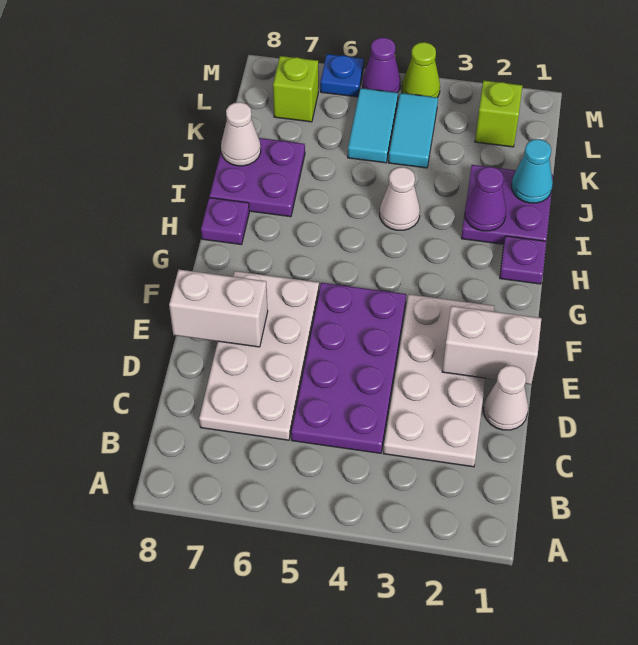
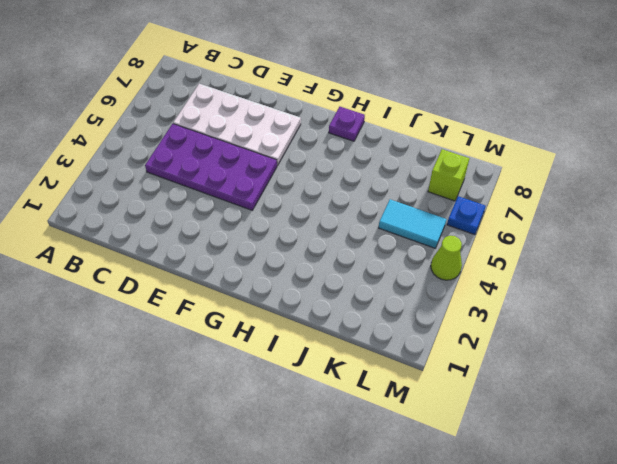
none -> white plate C2:F3 level 1
none -> white cone D1 level 1
none -> purple plate H1 level 1

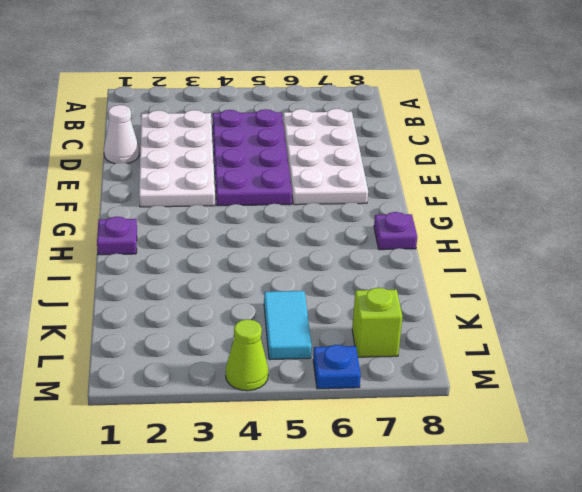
none -> purple plate I1:J2 level 1
none -> white cone I4 level 1
none -> purple plate I7:J8 level 1

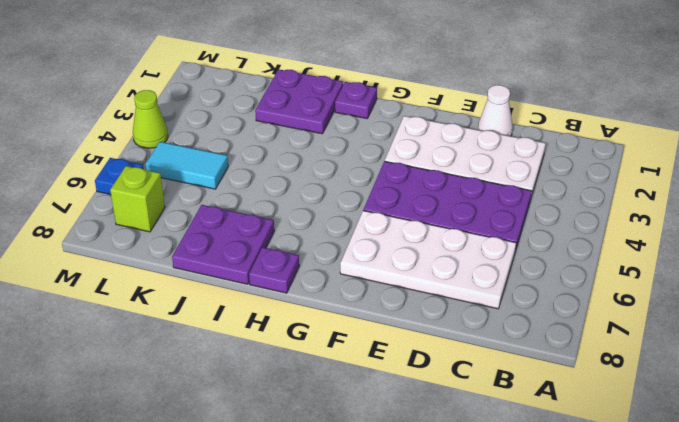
none -> white cone I4 level 1
none -> cyan tile K4:L4 level 1
none -> lime brick L2 level 1

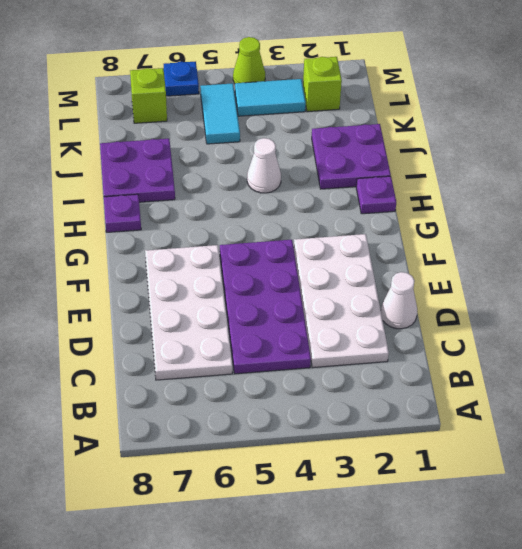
cyan tile L3:L4 level 1 -> cyan tile K4:L4 level 1
none -> purple cone M5 level 1
none -> white brick E1:E2 level 2
none -> white brick E7:E8 level 2

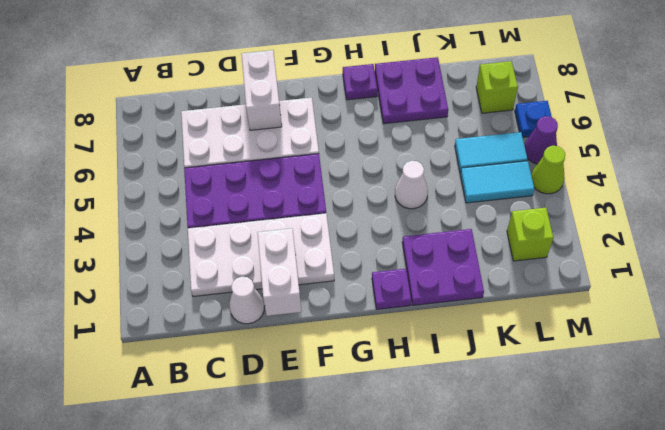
none -> purple cone I2 level 2
none -> cyan cone J1 level 2
none -> white cone J8 level 2

